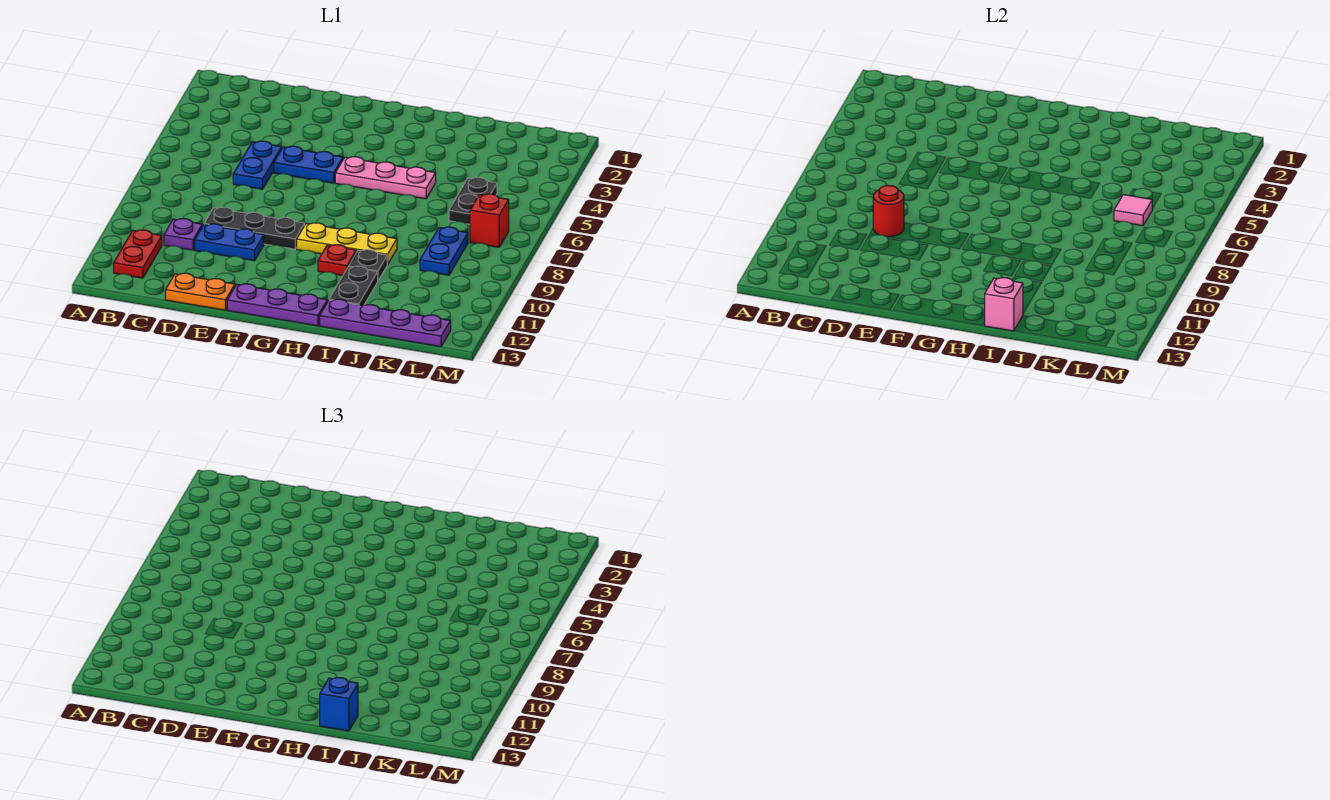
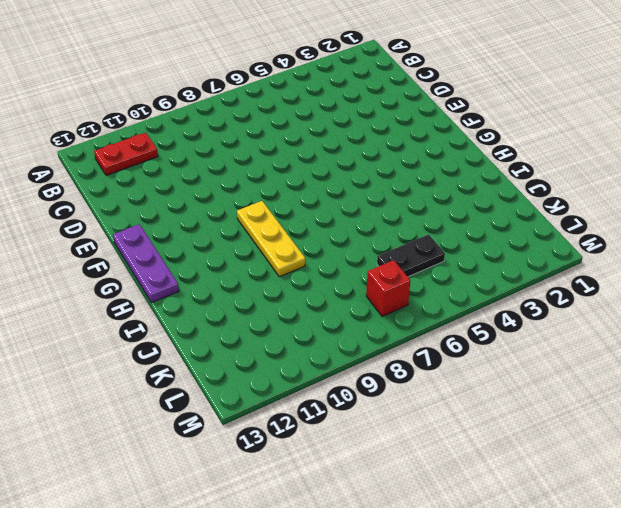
none -> purple plate C10 level 1
none -> blue plate D5:D6 level 1
none -> black plate D9:F9 level 1

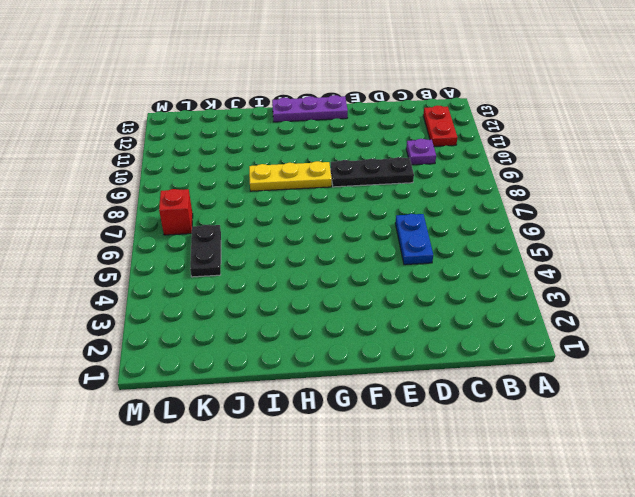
none -> blue plate D10:E10 level 1
none -> orange plate D13:E13 level 1
none -> blue plate E5:F5 level 1

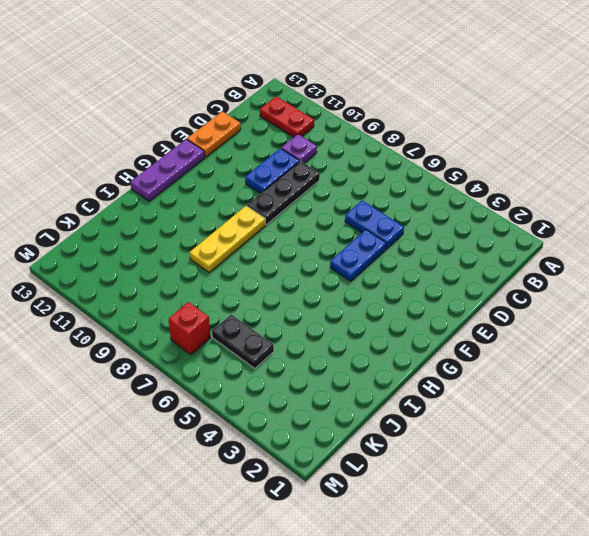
none -> pink plate G5:I5 level 1
none -> red plate H10 level 1
none -> black plate I10 level 1

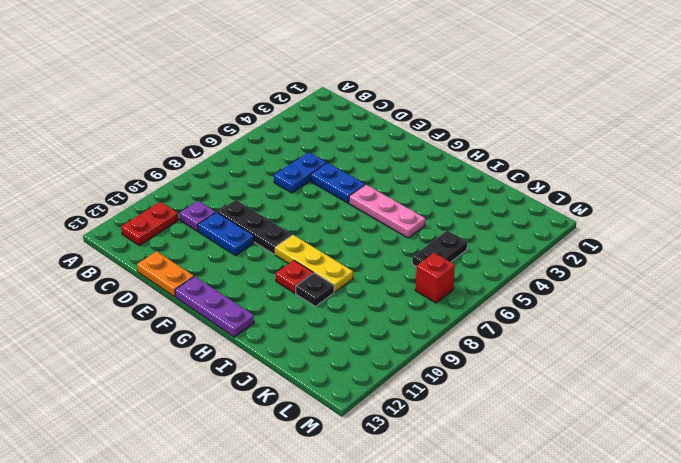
none -> black plate I11:I12 level 1
none -> purple plate I13:L13 level 1
none -> blue plate K8:K9 level 1

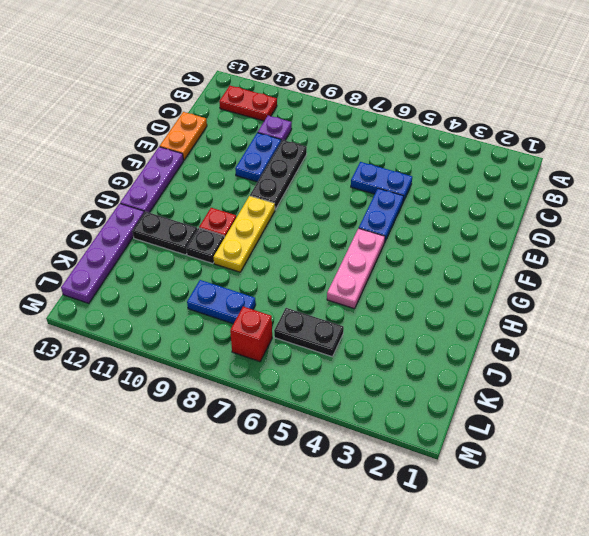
none -> red round brick D9 level 2
none -> pink brick I13 level 2
none -> pink tile K6 level 2

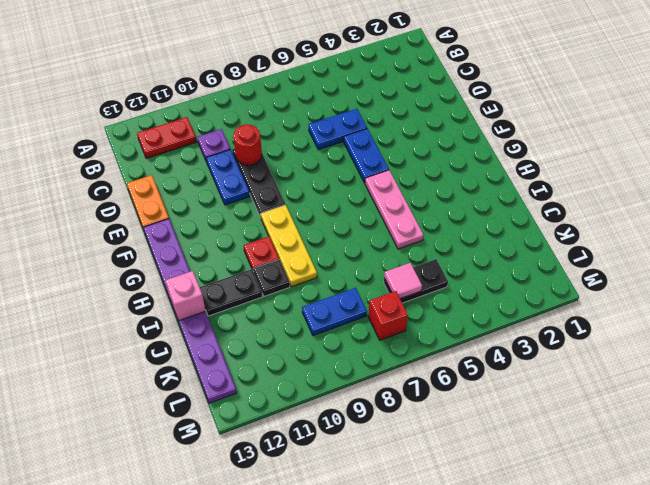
none -> blue brick I13 level 3

